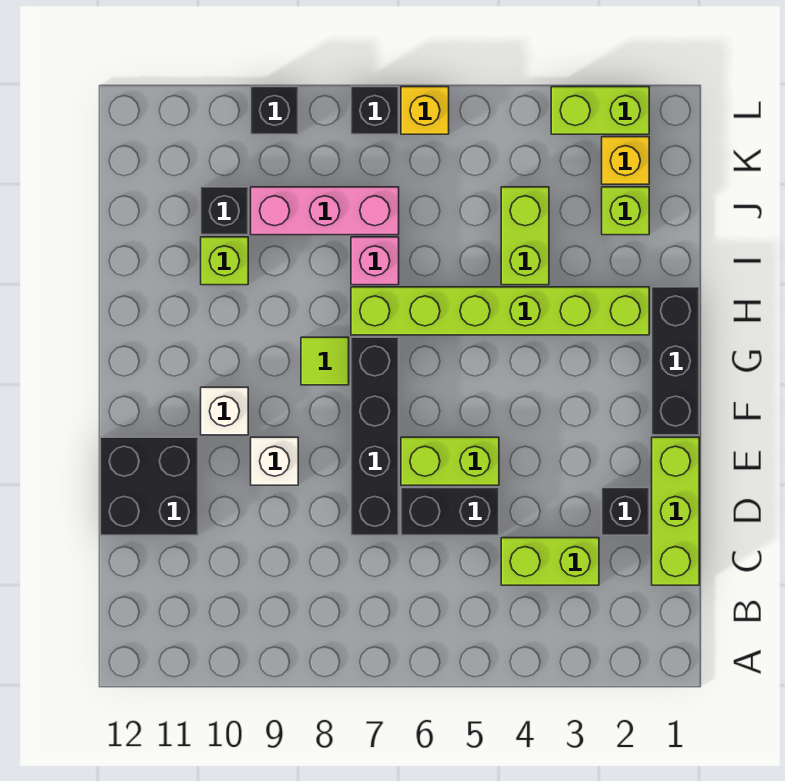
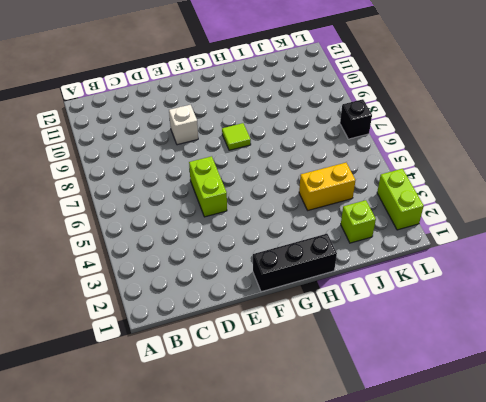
yellow brick I4:J4 level 1 -> lime brick I4:J4 level 1
none -> lime brick C1:E1 level 1
none -> lime brick C3:C4 level 1
none -> black brick D2 level 1

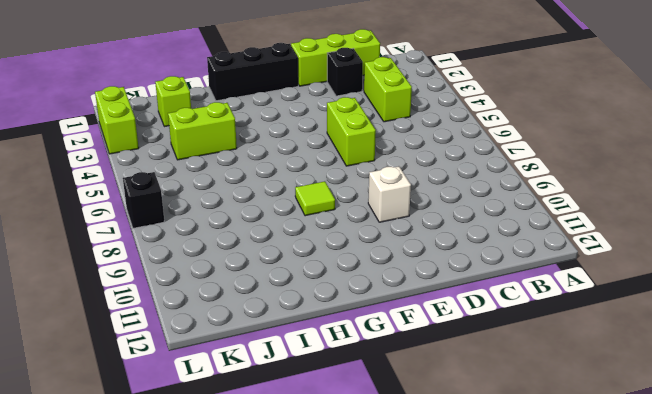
none -> black brick D5:D6 level 1
none -> black brick D7:G7 level 1
none -> black brick D11:E12 level 1

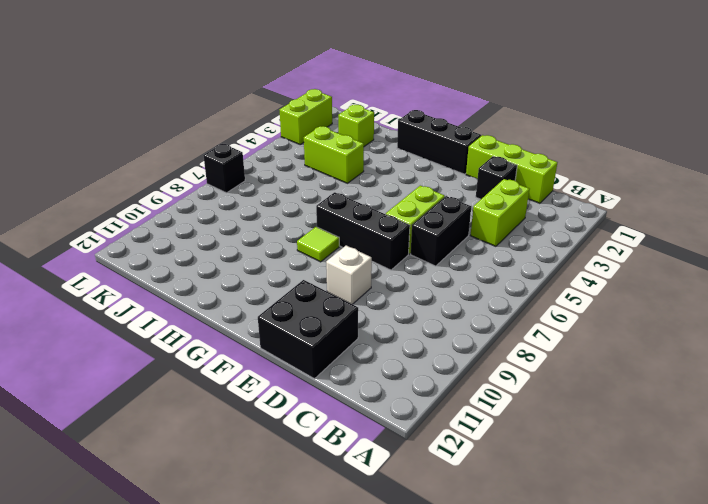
black brick E7:G7 level 1 -> black brick D7:G7 level 1
none -> white brick F10 level 1
none -> lime brick H2:H7 level 1
none -> pink brick I7 level 1

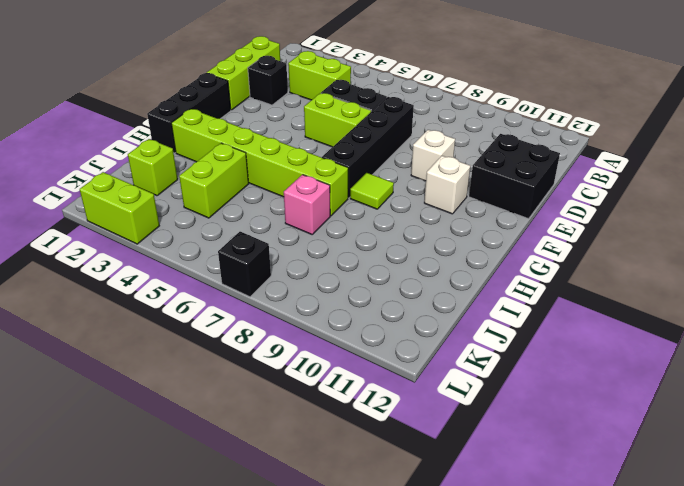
none -> lime brick I10 level 1
none -> pink brick J7:J9 level 1
none -> black brick J10 level 1

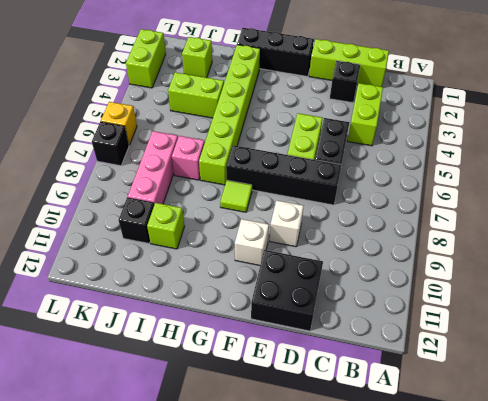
none -> yellow brick K2 level 1
none -> black brick L9 level 1

